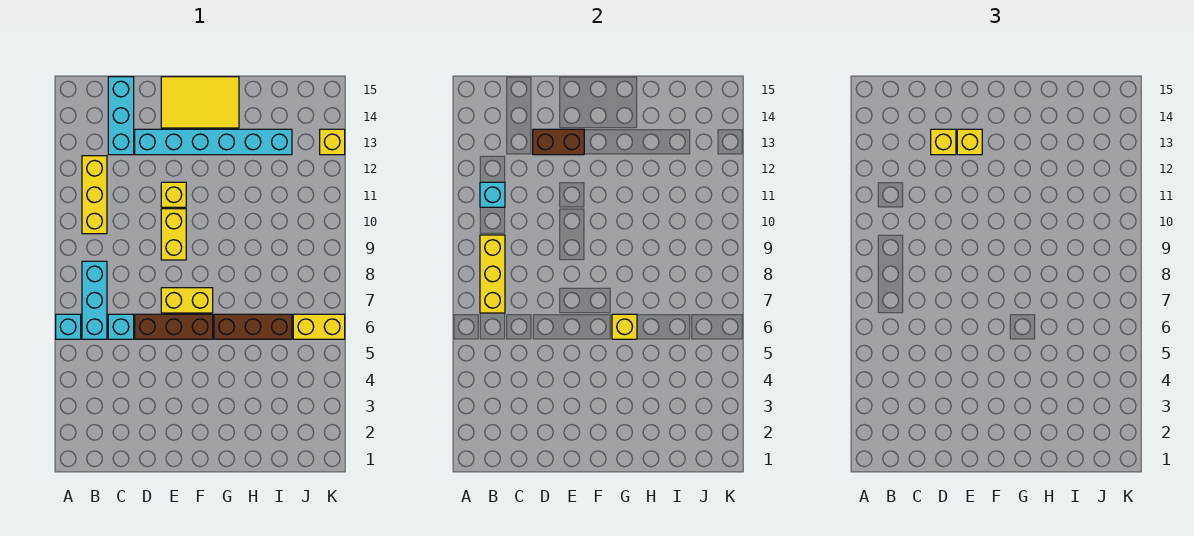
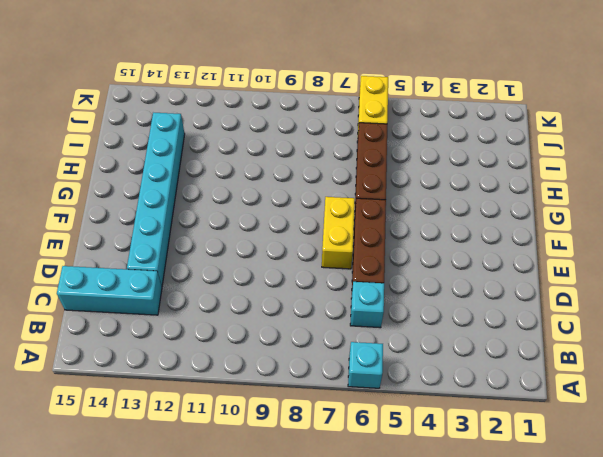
none -> cyan brick B6:B8 level 1
none -> yellow brick B10:B12 level 1
none -> yellow brick E9:E10 level 1

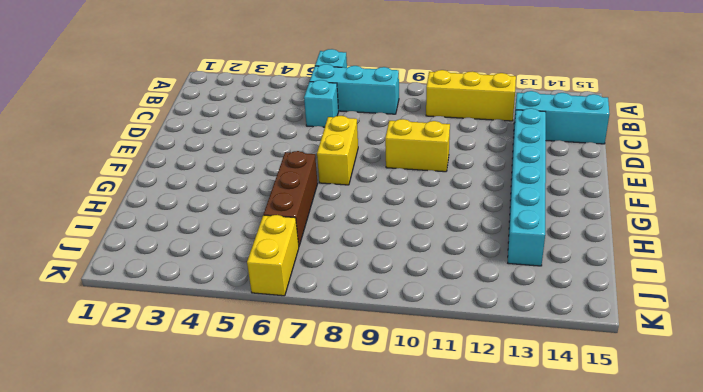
none -> brown brick D6:F6 level 1
none -> yellow brick E11 level 1
none -> yellow tile E14:G15 level 1

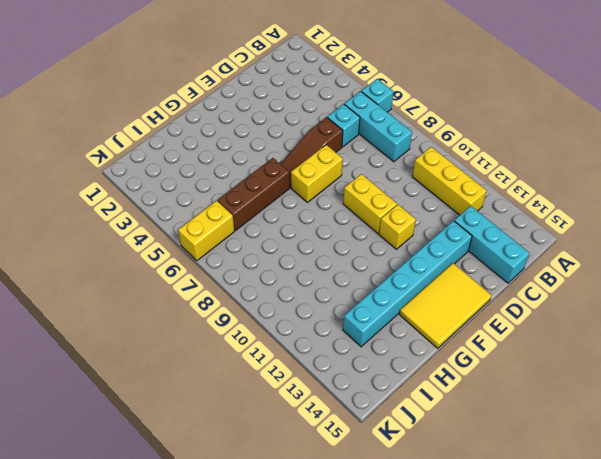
brown slope D6:F6 level 1 top D -> brown brick D6:F6 level 1
none -> yellow brick K13 level 1
none -> yellow brick B7:B9 level 2
none -> cyan brick B11 level 2

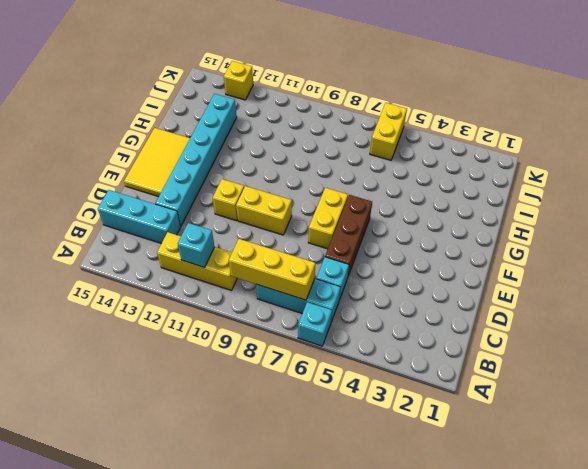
none -> brown brick G6:I6 level 1
none -> brown brick D13:E13 level 2
none -> yellow brick G6 level 2

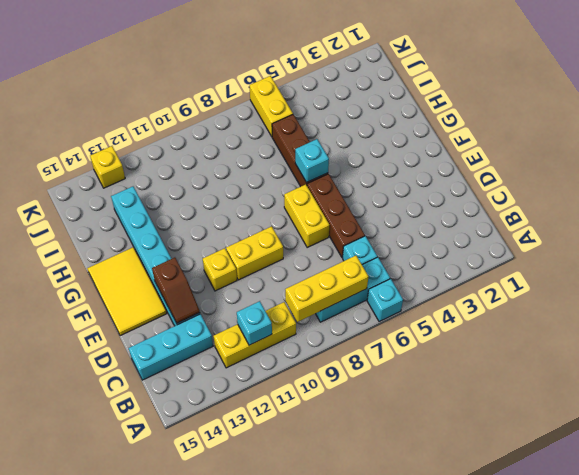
brown slope D13:E13 level 2 top E -> brown brick D13:E13 level 2
cyan brick G6 level 2 -> yellow brick G6 level 2
none -> yellow brick D13 level 3
none -> yellow brick E13 level 3

